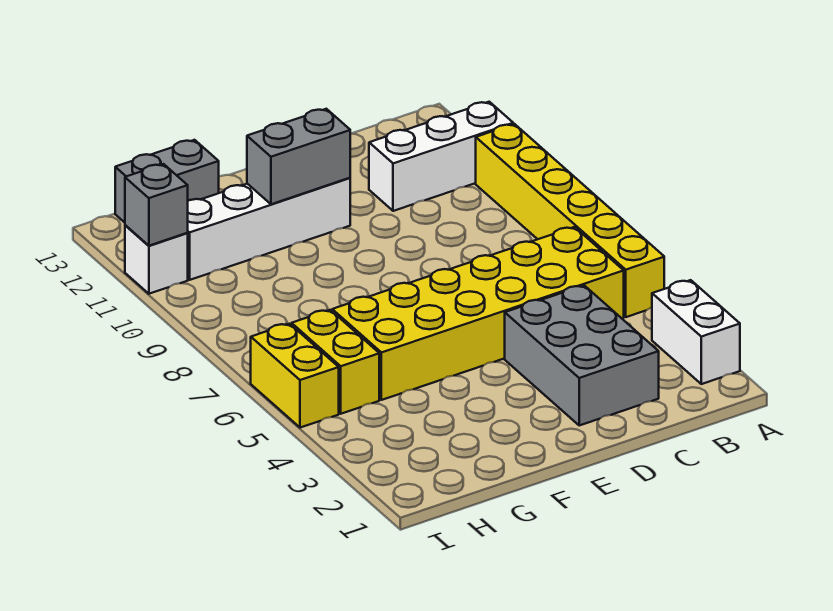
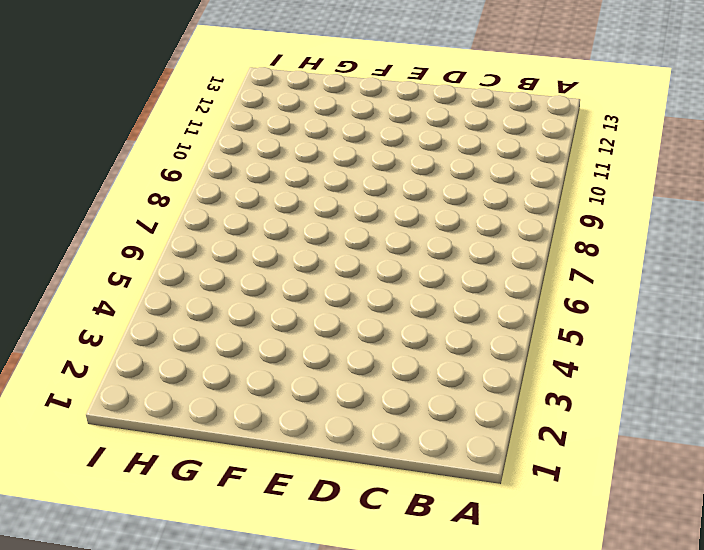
none -> white brick A2:A3 level 1
none -> yellow brick A5:A10 level 1
none -> white brick A11:C11 level 1

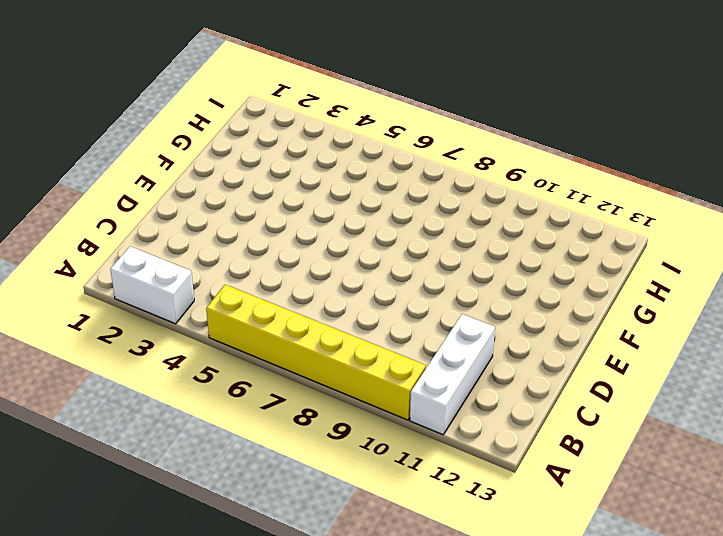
none -> yellow brick B5:G6 level 1
none -> grey brick C2:D4 level 1
none -> white brick E11:H11 level 1

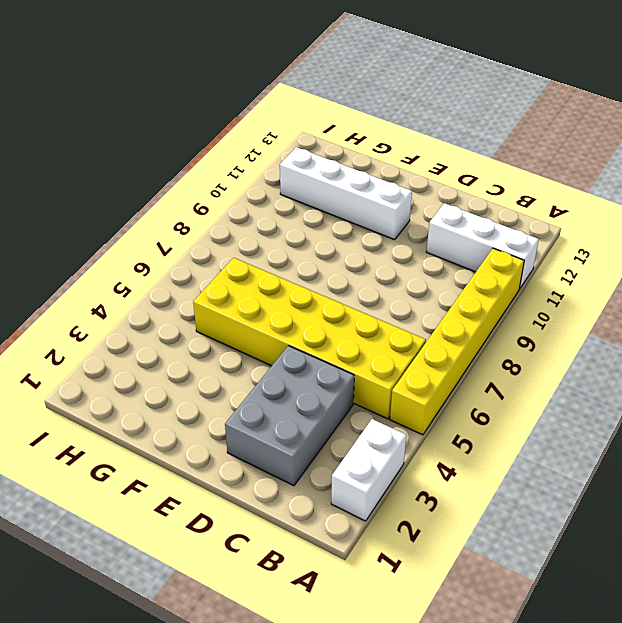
none -> grey brick G13:H13 level 1
none -> yellow brick H5:H6 level 1
none -> yellow brick I5:I6 level 1

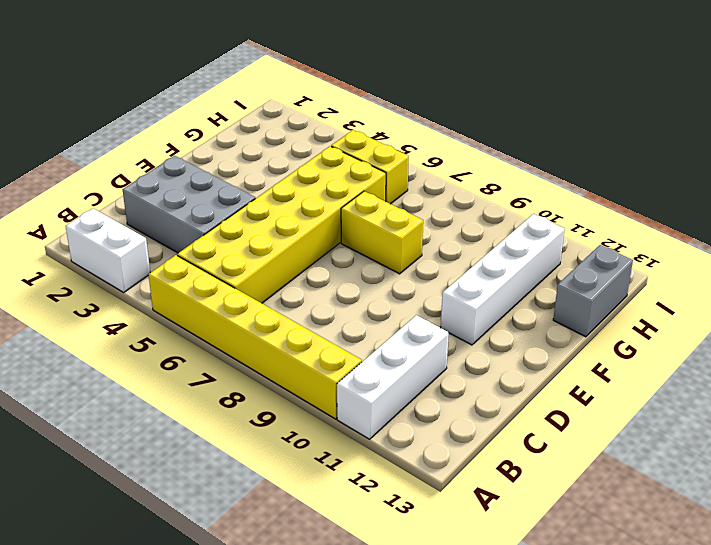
yellow brick F7:F8 level 1 -> yellow brick I5:I6 level 1
none -> white brick I11 level 1
none -> grey brick E11:F11 level 2
none -> grey brick I11 level 2

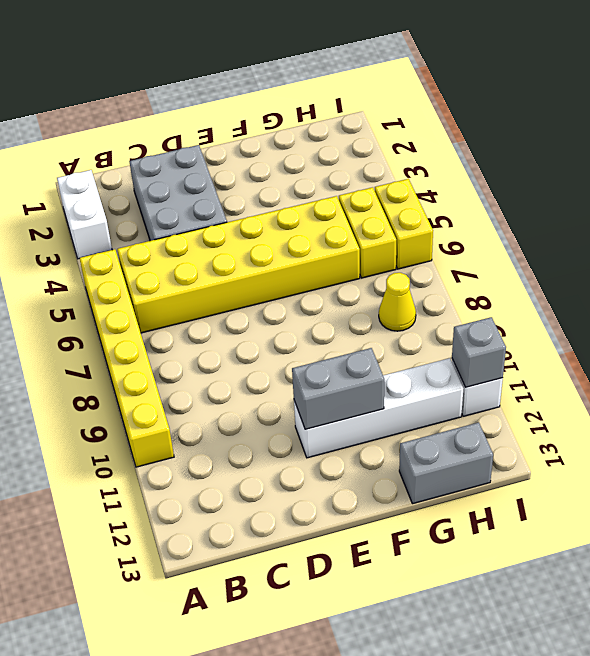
yellow cone H8 level 1 -> none
none -> white brick A11:C11 level 1

